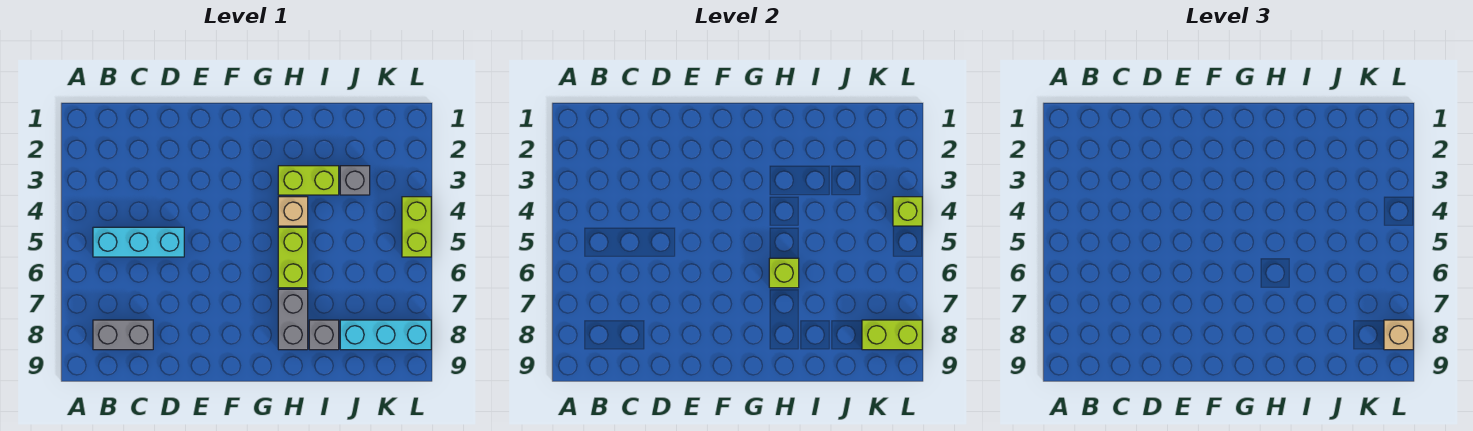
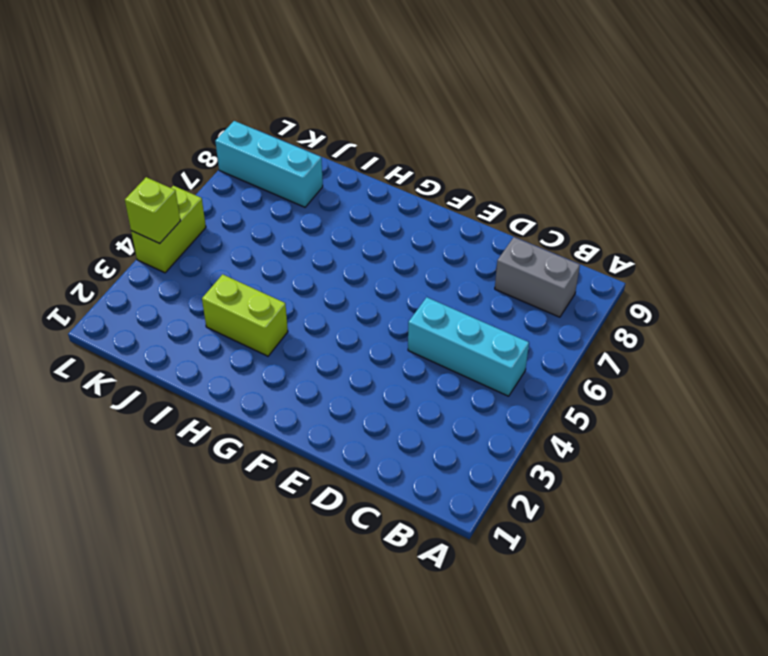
none -> tan brick H4 level 1
none -> lime brick H5:H6 level 1
none -> grey brick H7:H8 level 1

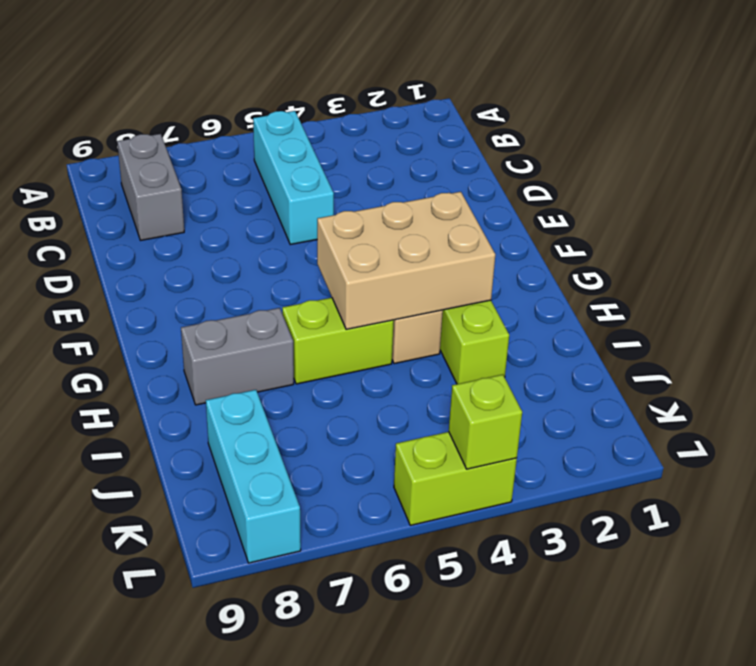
tan brick G3:H5 level 2 -> none
none -> grey brick I8 level 1
none -> grey brick J3 level 1
none -> lime brick H6 level 2

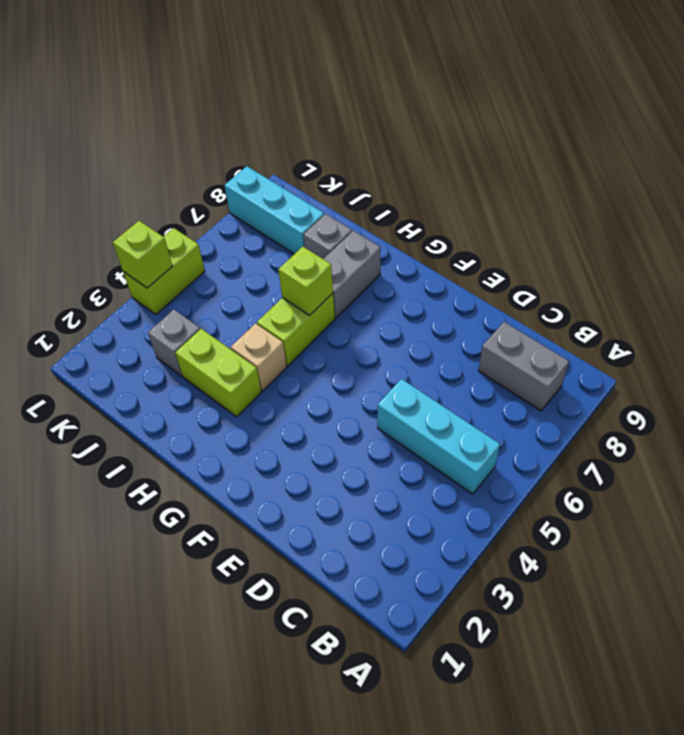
none -> lime brick K8:L8 level 2
none -> tan brick L8 level 3

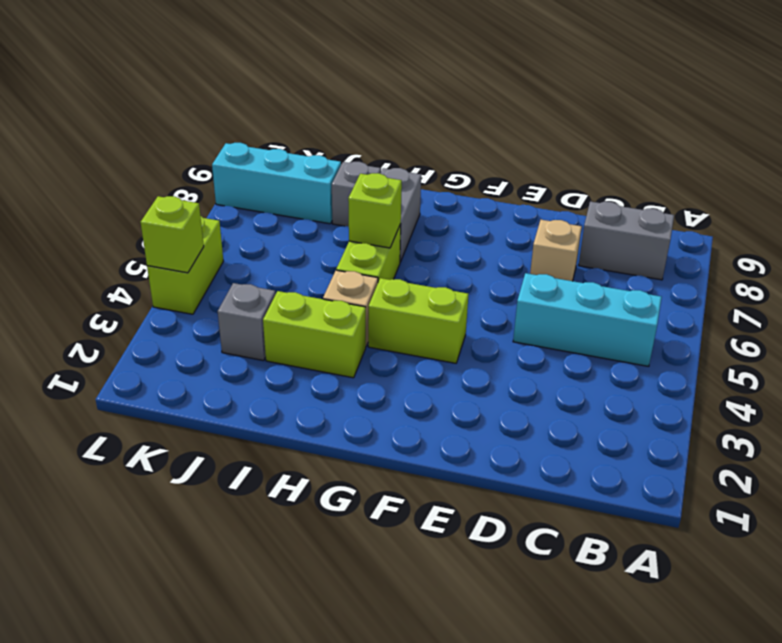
tan brick D7 level 1 -> tan brick L8 level 3
lime brick F4:G4 level 1 -> lime brick K8:L8 level 2

